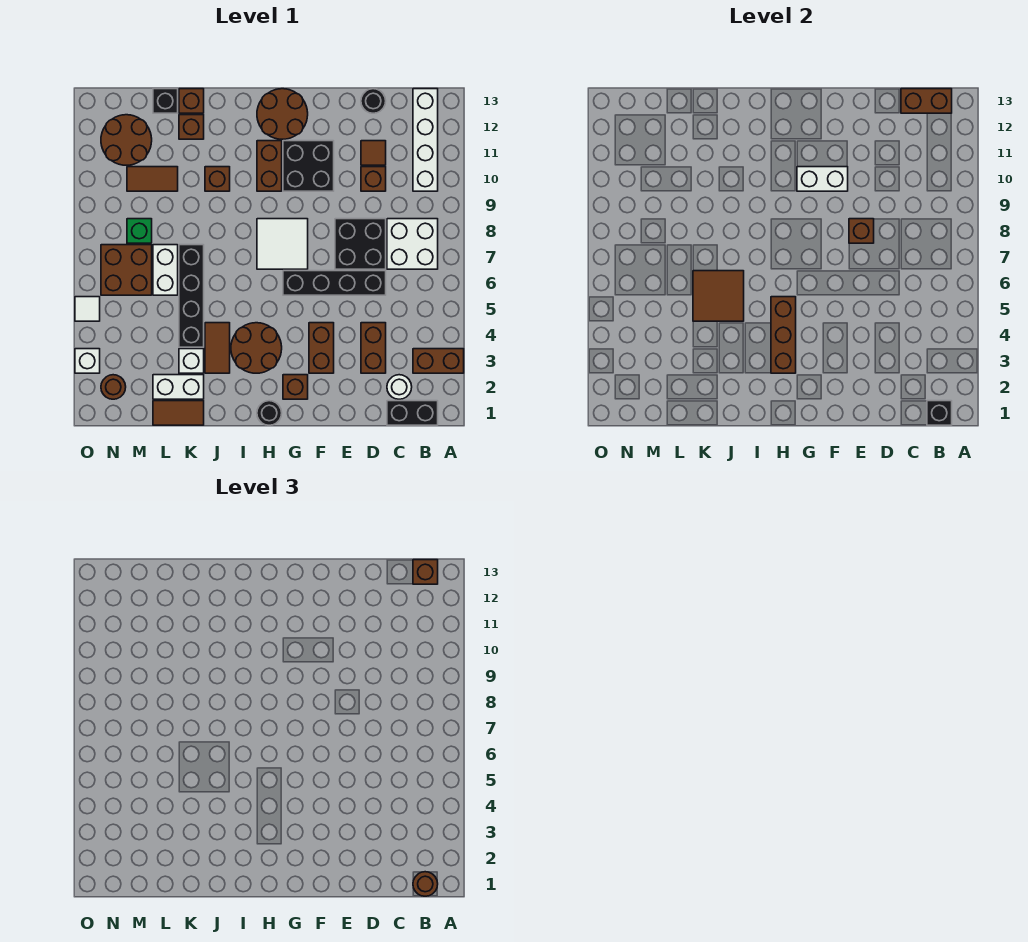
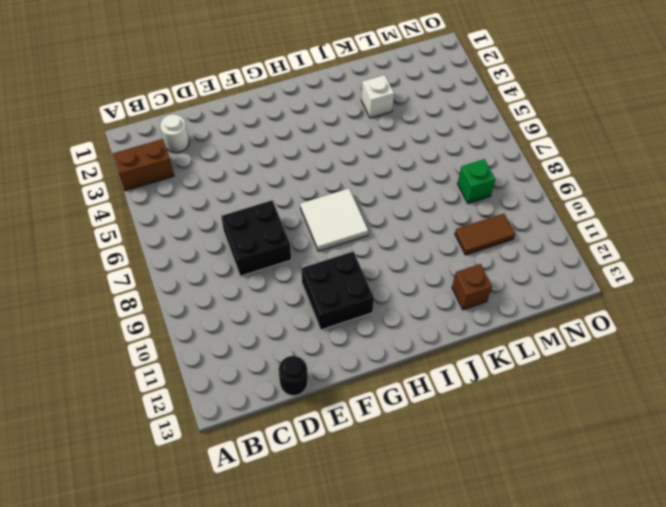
none -> black brick B1:C1 level 1
none -> white brick B7:C8 level 1
none -> white brick B10:B13 level 1
none -> brown brick D3:D4 level 1

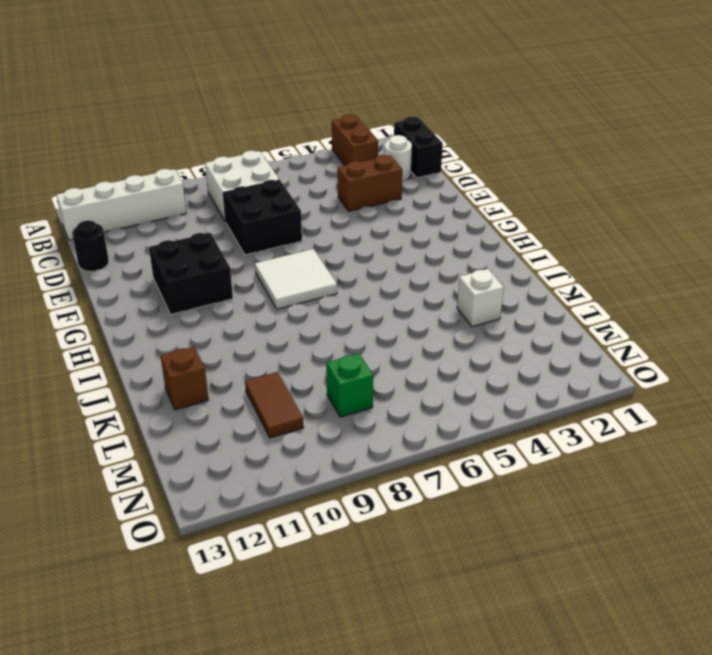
none -> black brick D6:G6 level 1
none -> brown brick D10 level 1
none -> brown tile D11 level 1
none -> brown brick F3:F4 level 1

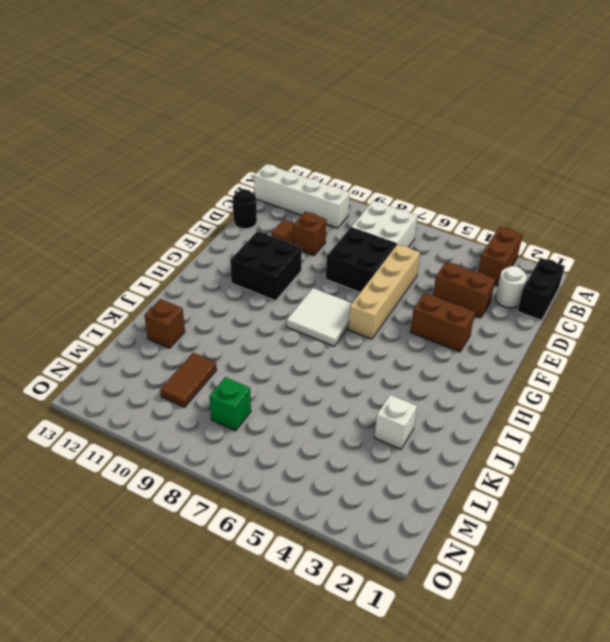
tan brick D6:G6 level 1 -> black brick D6:G6 level 1
none -> brown brick G2 level 1
none -> brown round brick G12:H13 level 1
none -> black round brick H1 level 1
none -> brown round brick H3:I4 level 1

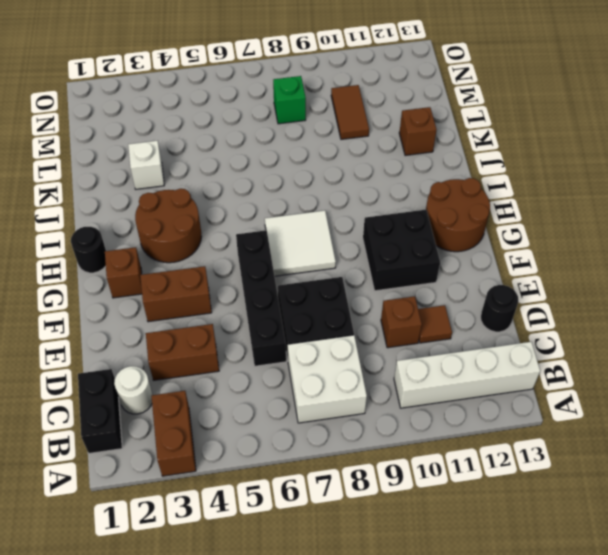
none -> brown brick H10:H11 level 1
none -> brown tile J3:J4 level 1
none -> brown brick J10 level 1
none -> brown tile K1:L1 level 1

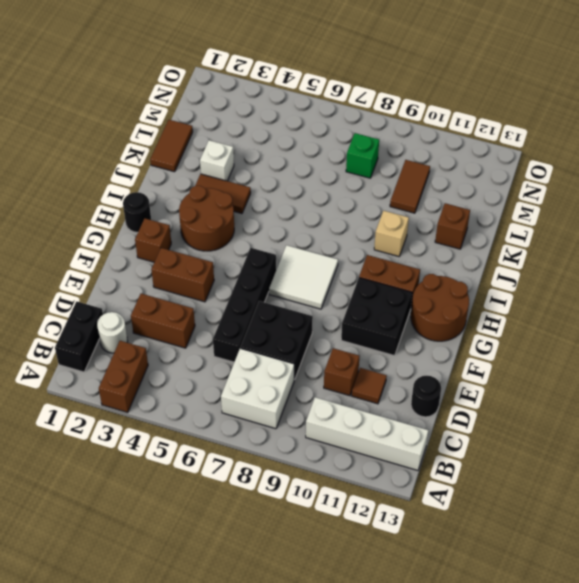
tan brick J10 level 1 -> brown brick J10 level 1
none -> white brick K2:L2 level 1
none -> black brick K4:K7 level 1
none -> brown brick K13 level 1
none -> white brick L6:L7 level 1

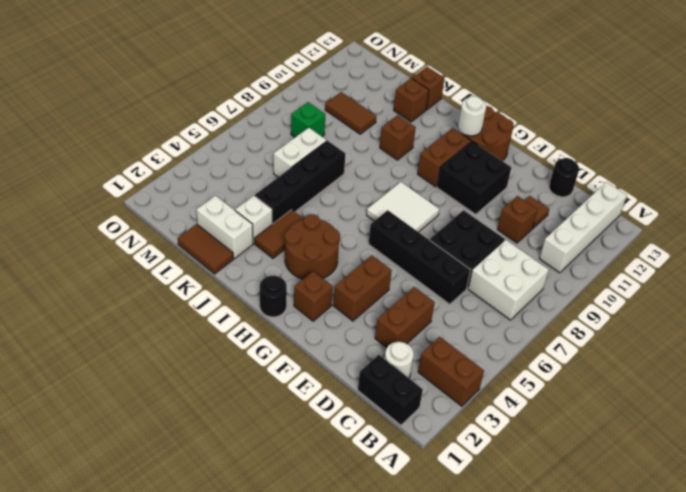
white round brick H12 level 2 -> none
none -> black brick L13 level 1
none -> brown brick M6:N7 level 1
none -> brown round brick M11:N12 level 1
none -> brown round brick N2 level 1

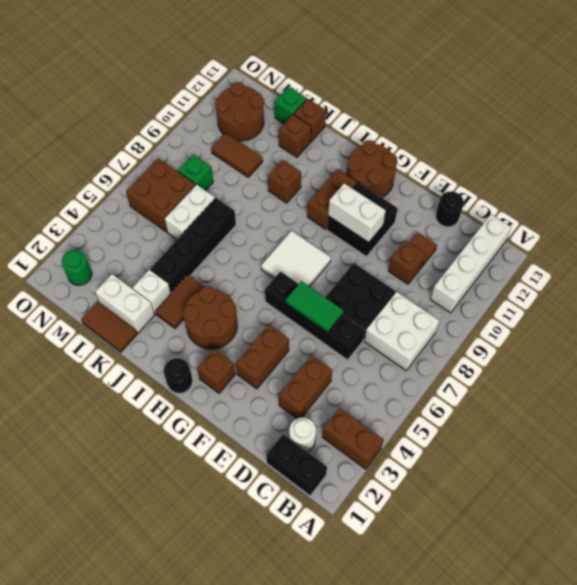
green tile E6:F6 level 2 -> none
green brick L13 level 1 -> black brick L13 level 1
green round brick N2 level 1 -> brown round brick N2 level 1
none -> white brick O3 level 1
none -> white tile O5 level 1
none -> black brick B1 level 2
none -> brown brick B13:C13 level 2

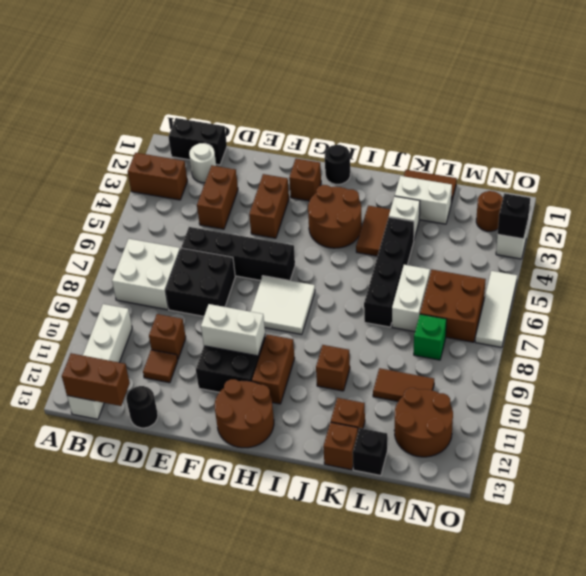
black brick O3 level 2 -> black brick B1 level 2
white tile O5:O7 level 1 -> white tile O5 level 1
none -> brown brick E8 level 2
none -> brown brick H3:H5 level 2
none -> brown tile J5:K6 level 2
none -> brown round brick B1 level 3

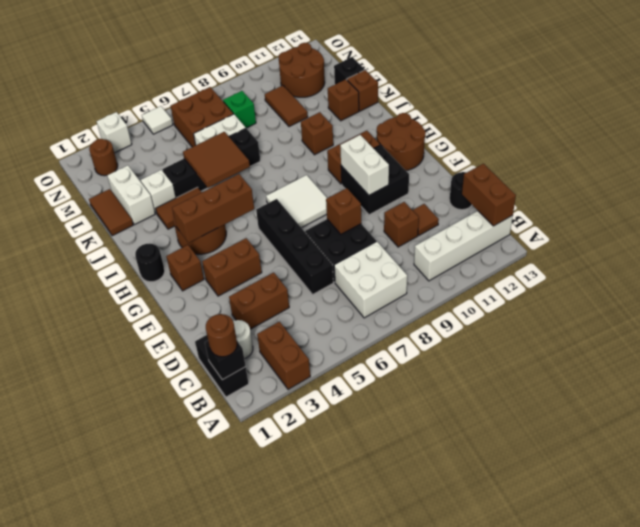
none -> brown brick B13 level 3

